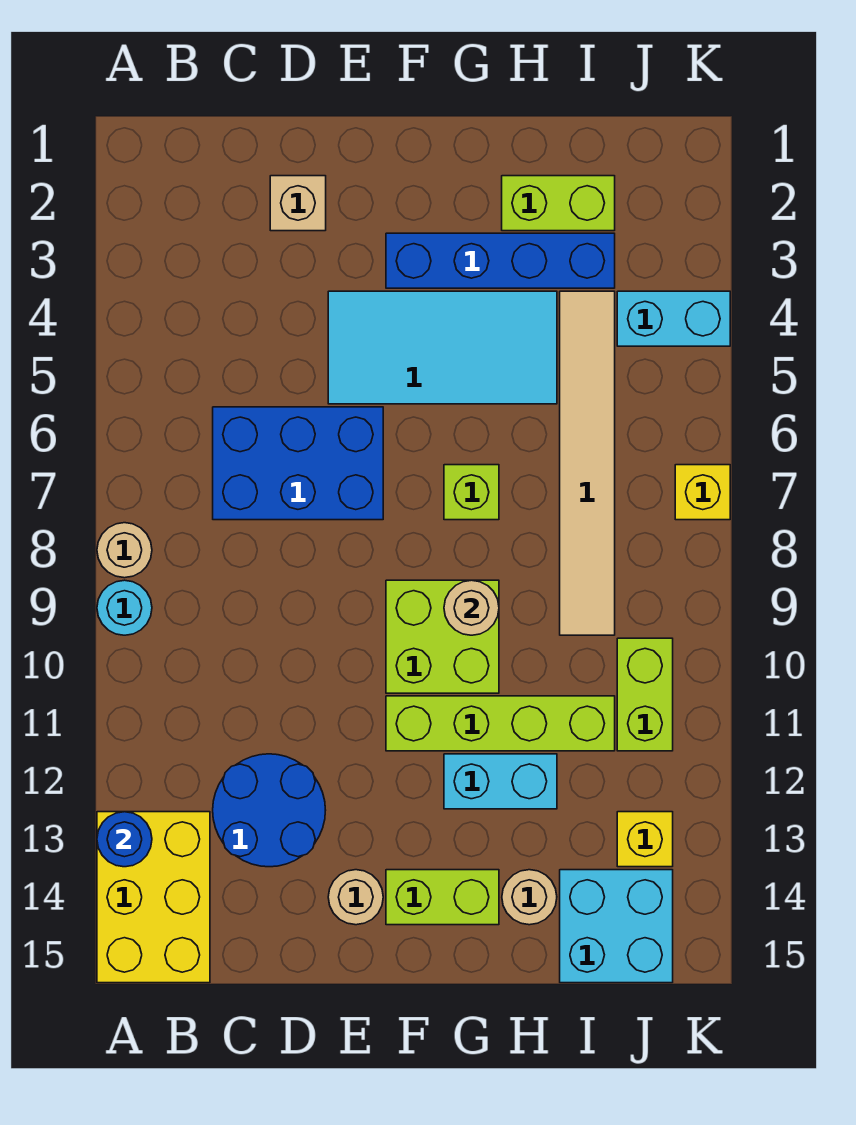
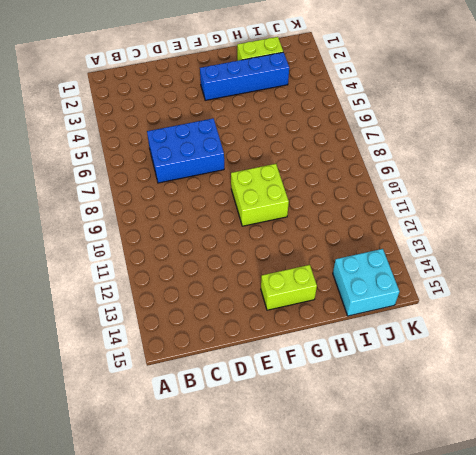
none -> tan round brick A8 level 1
none -> cyan round brick A9 level 1
none -> yellow brick A13:B15 level 1

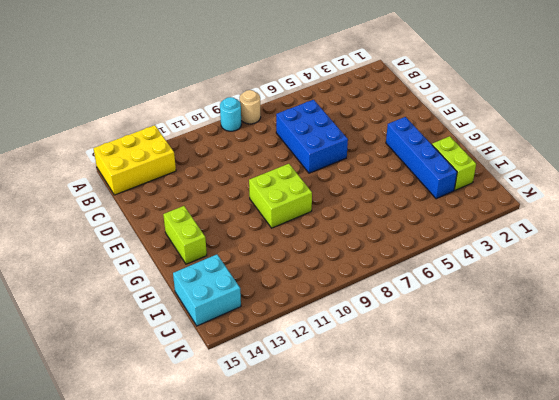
none -> blue round brick C12:D13 level 1
none -> tan brick D2 level 1
none -> cyan tile E4:H5 level 1

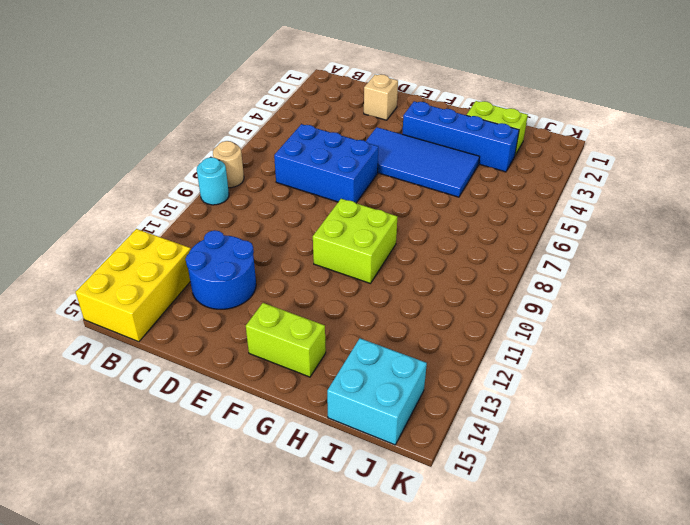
blue tile E4:H5 level 1 -> cyan tile E4:H5 level 1
none -> tan round brick E14 level 1
none -> lime brick F11:I11 level 1
none -> lime brick G7 level 1

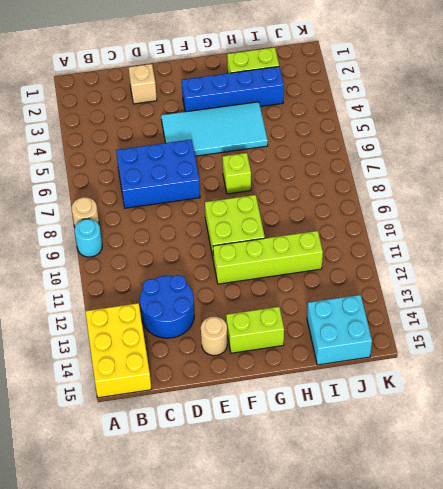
none -> cyan brick G12:H12 level 1
none -> tan round brick H14 level 1
none -> tan tile I4:I9 level 1

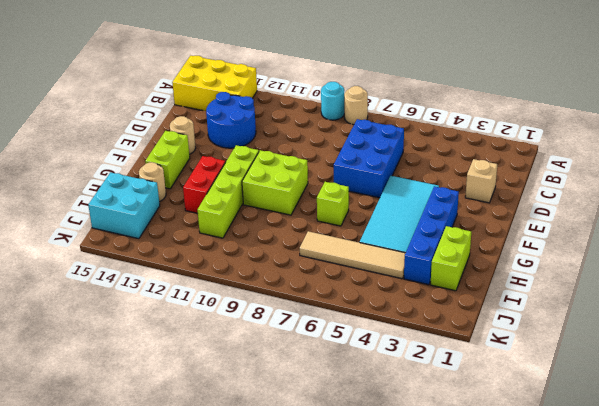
red brick G12:H12 level 1 -> cyan brick G12:H12 level 1
tan tile I4:I7 level 1 -> tan tile I4:I9 level 1
none -> cyan brick J4:K4 level 1
none -> lime brick J10:J11 level 1
none -> yellow brick J13 level 1

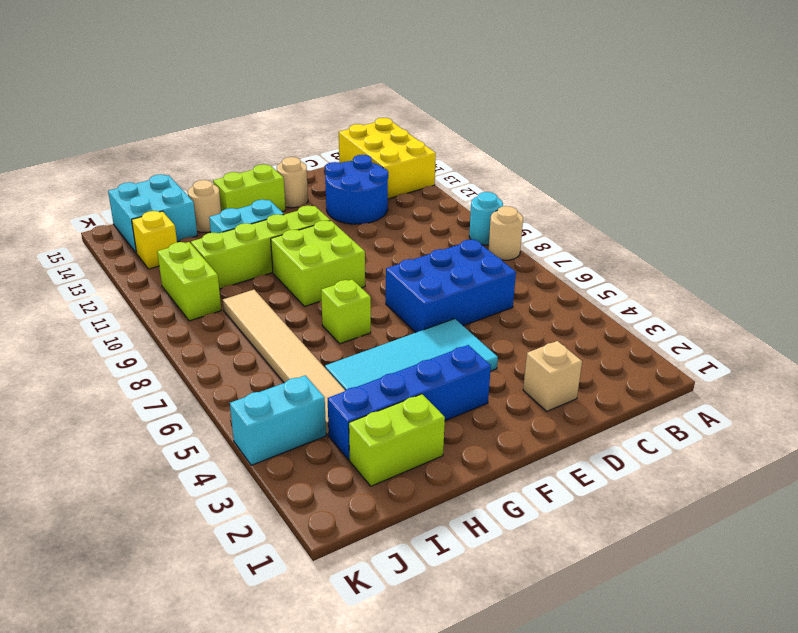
none -> yellow brick K7 level 1
none -> blue round brick A13 level 2
none -> tan round brick G9 level 2

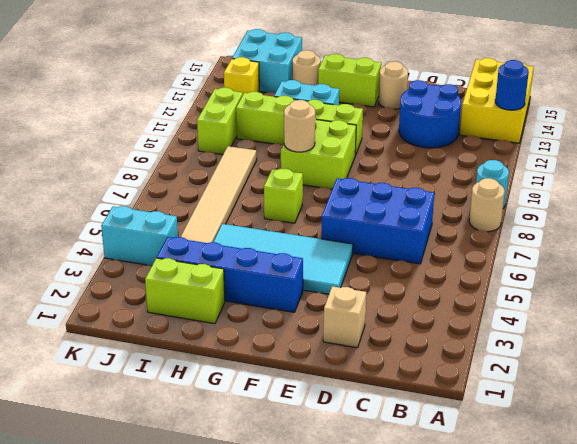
none -> yellow brick K7 level 1

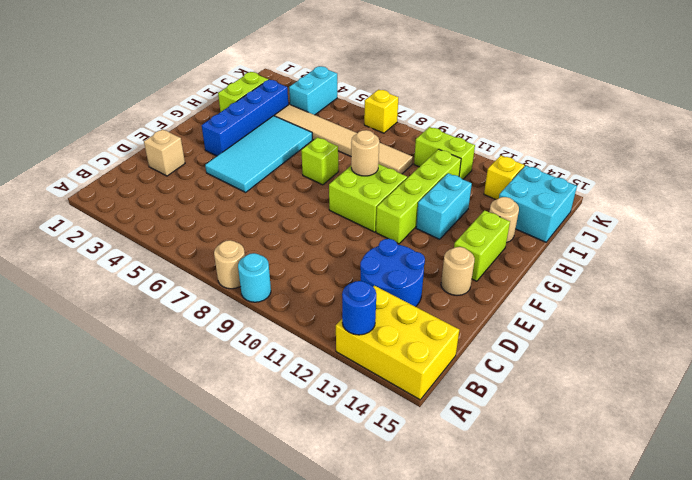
none -> blue brick C6:E7 level 1

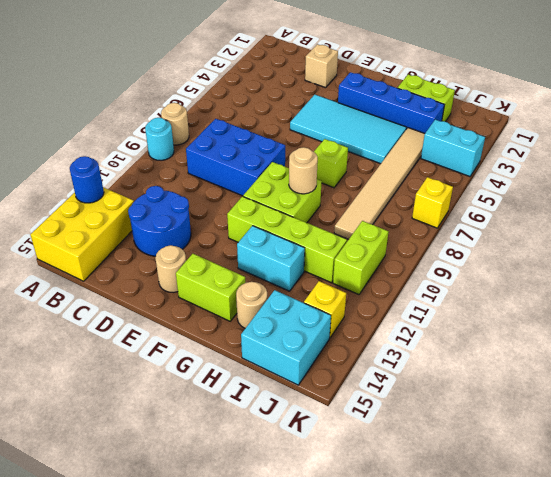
blue brick C8:E9 level 1 -> blue brick C6:E7 level 1

